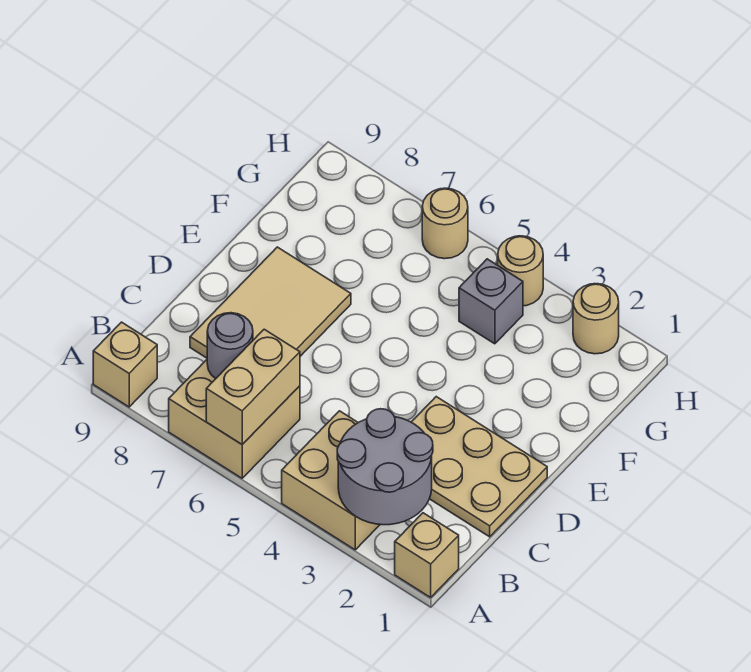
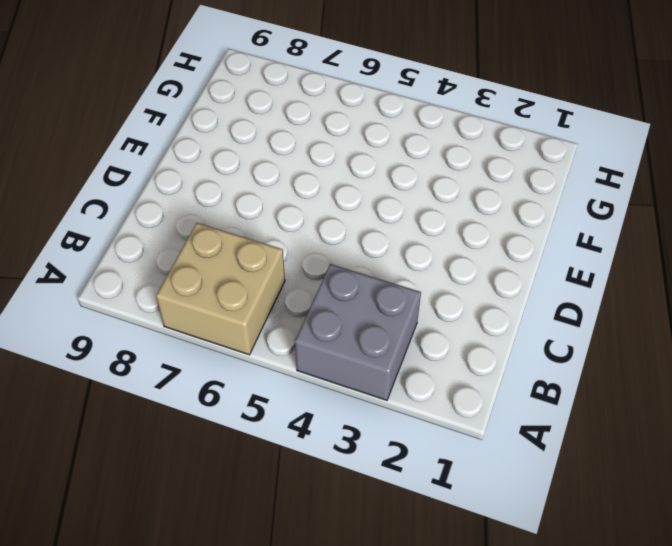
grey brick A3:B4 level 1 -> tan brick A3:B4 level 1
none -> tan brick A1 level 1
none -> tan brick A9 level 1
none -> tan plate C1:D3 level 1

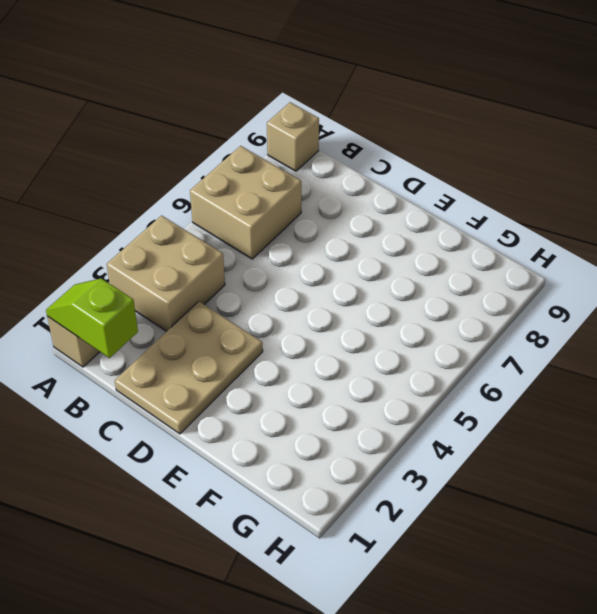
lime slope A1:B1 level 2 top B -> none
none -> tan tile C7:E8 level 1
none -> grey brick G4 level 1
none -> tan round brick H2 level 1

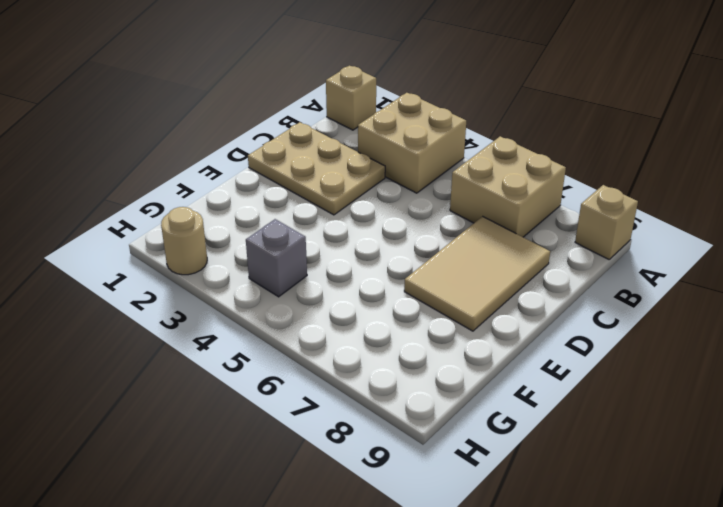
none -> tan round brick H4 level 1
none -> tan round brick H6 level 1
none -> grey round brick A2:B3 level 2

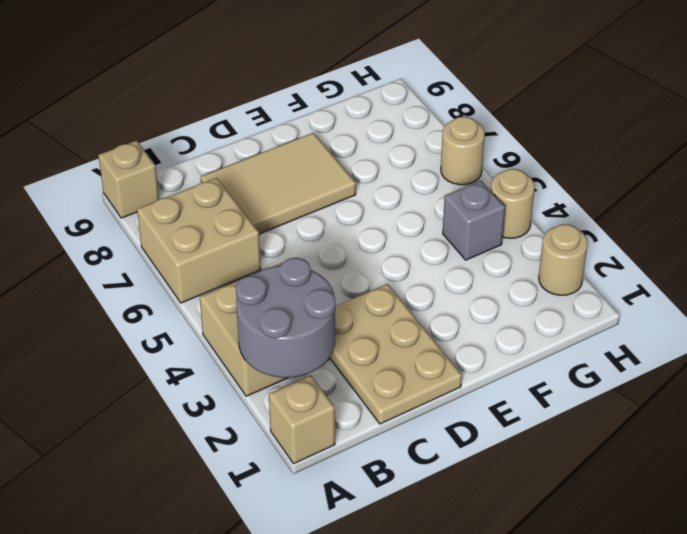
none -> tan brick A6:B6 level 2
none -> grey round brick B7 level 2

